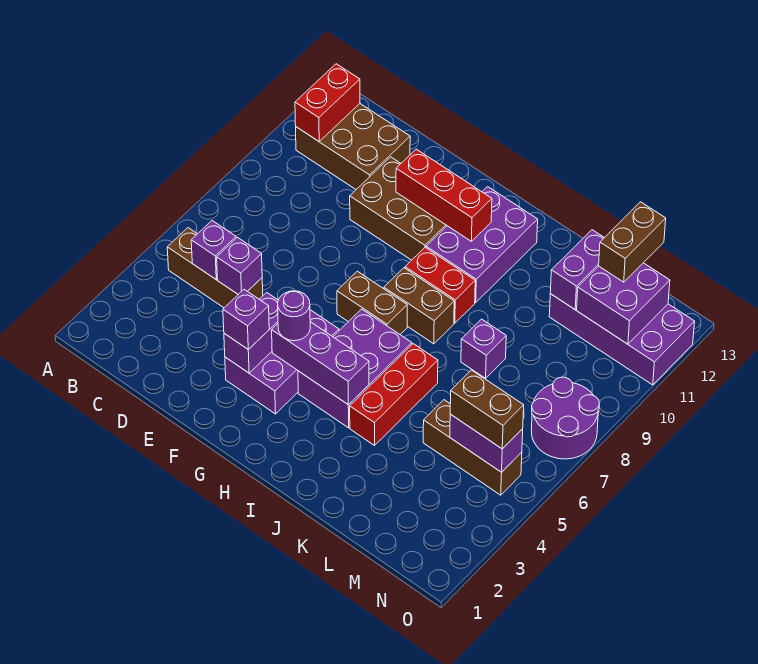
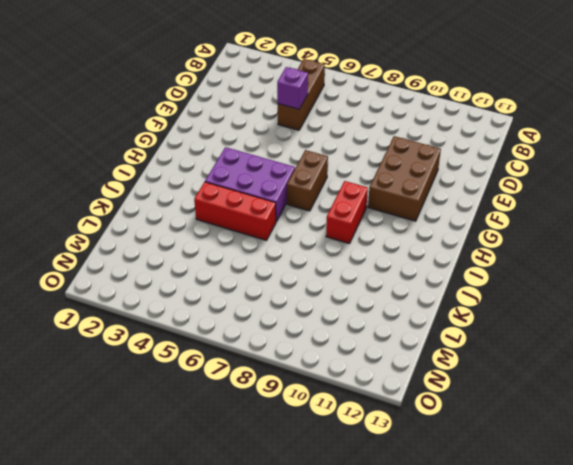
none -> brown brick B11:D12 level 1
none -> purple brick F3:G5 level 1
none -> brown brick H8:I8 level 1

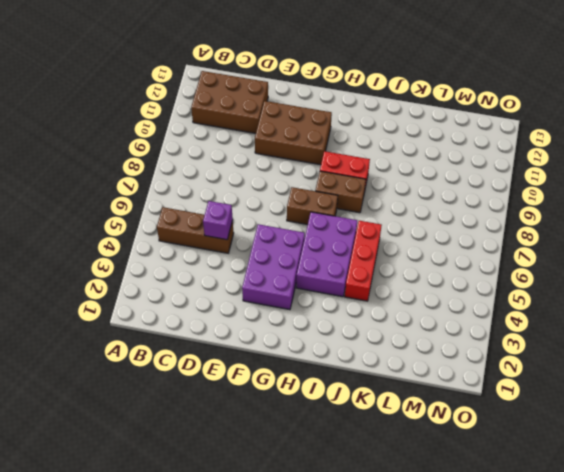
none -> purple brick H10:I12 level 1
none -> purple brick K8 level 1
none -> brown brick L5:N5 level 1

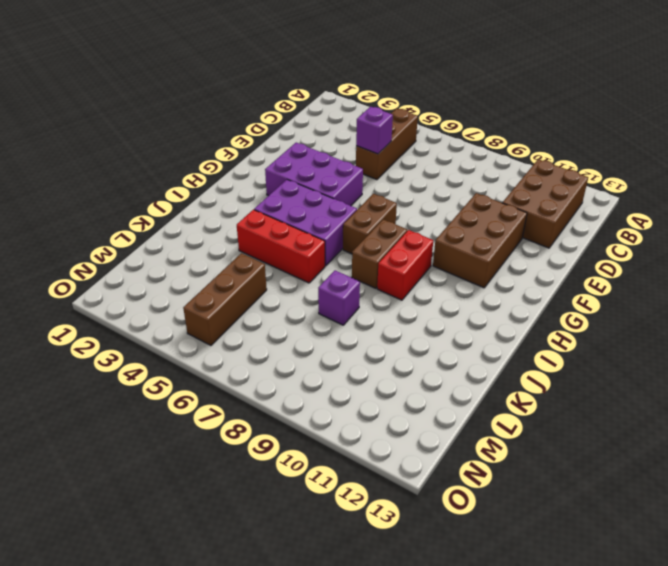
none -> purple brick H10:I12 level 1
none -> purple brick L11:O12 level 1
none -> purple round brick N7:O8 level 1

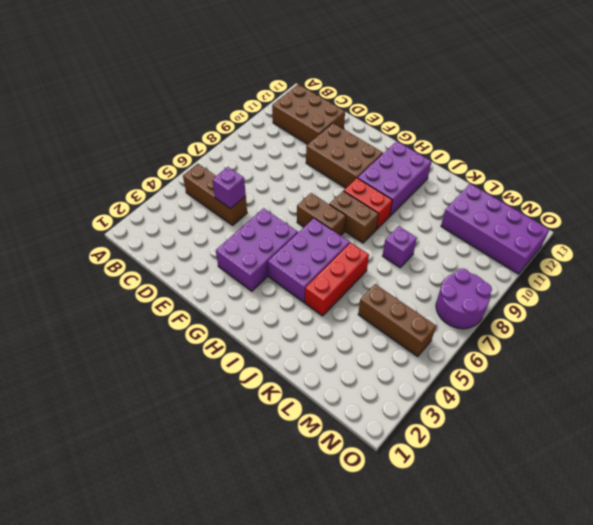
none -> red brick B11:B12 level 2
none -> purple brick C5 level 2
none -> purple brick F3:F4 level 2

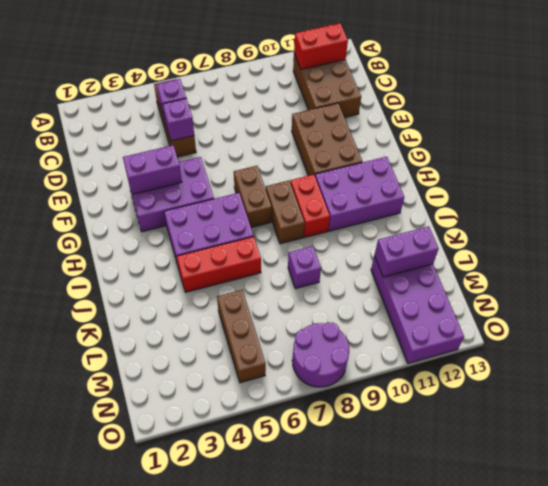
none -> red brick F11:H11 level 2
none -> purple brick G4:I4 level 2
none -> purple brick M5:N5 level 2

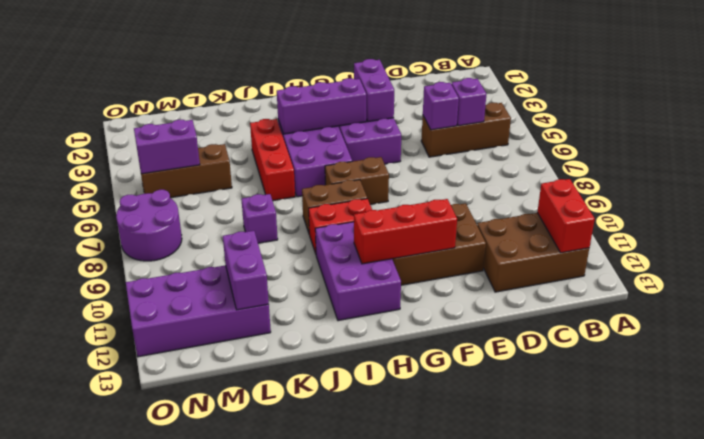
none -> purple brick M11:N12 level 2
none -> purple brick F3 level 3
none -> purple round brick G4 level 3

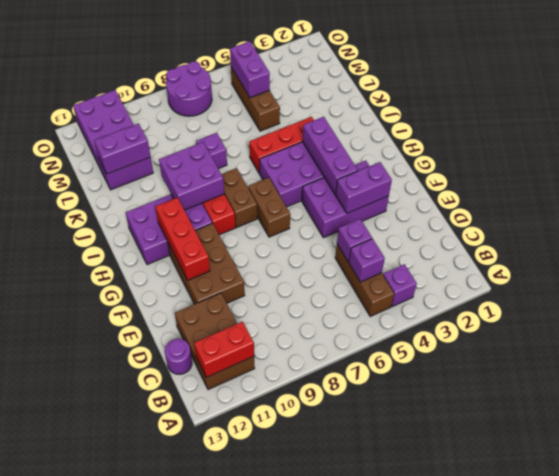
purple brick B4 level 1 -> purple brick F3 level 3
purple round brick C13 level 1 -> purple round brick G4 level 3
purple brick I9:J10 level 2 -> purple brick M11:N12 level 2
none -> brown brick M5:N5 level 3
none -> brown brick M12:M13 level 3

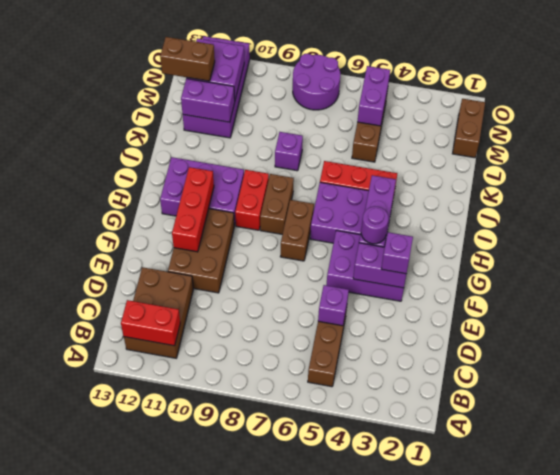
brown brick M1:N1 level 1 -> brown brick M5:N5 level 3
none -> purple brick C5 level 2

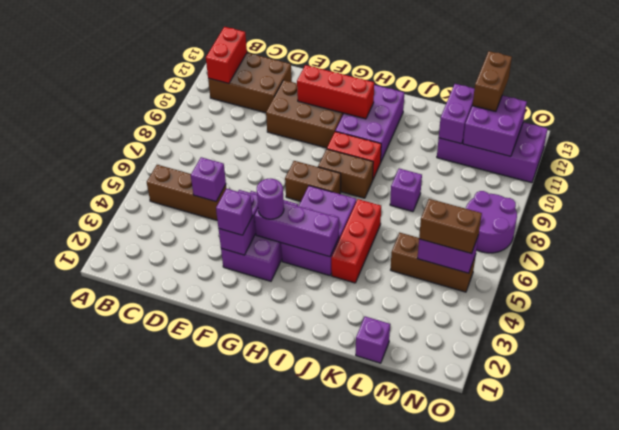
purple brick L1 level 1 -> purple brick C5 level 2

